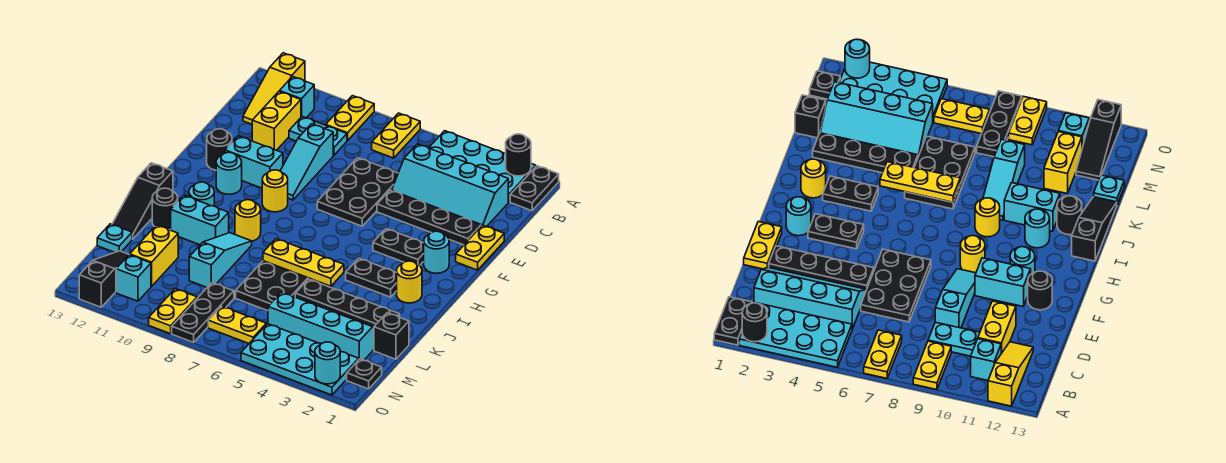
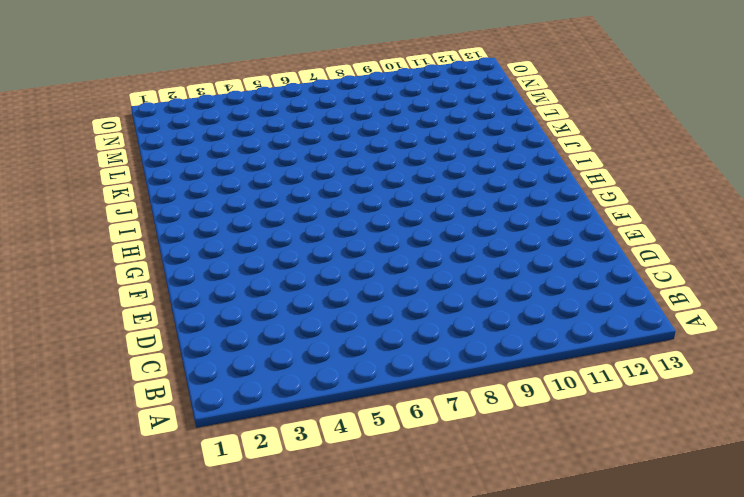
none -> black plate A1:B1 level 1
none -> cyan plate A2:B5 level 1
none -> yellow plate A7:B7 level 1
none -> yellow plate A9:B9 level 1

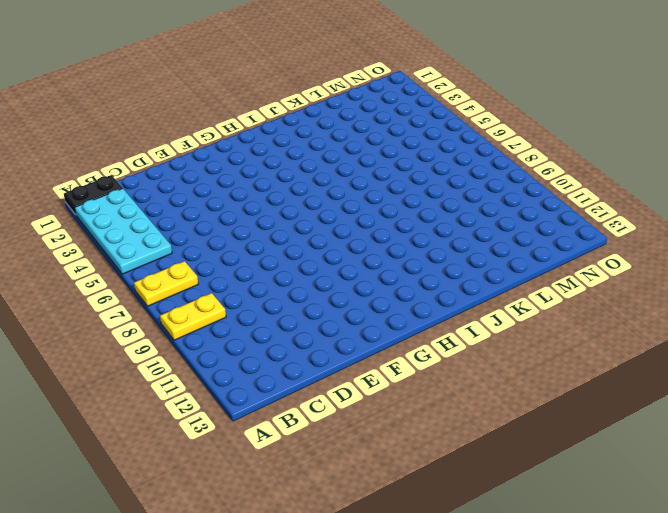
none -> yellow slope A12:C12 level 1 top A
none -> cyan brick B11 level 1
none -> cyan slope C2:D5 level 1 top C
none -> cyan plate C9:C10 level 1

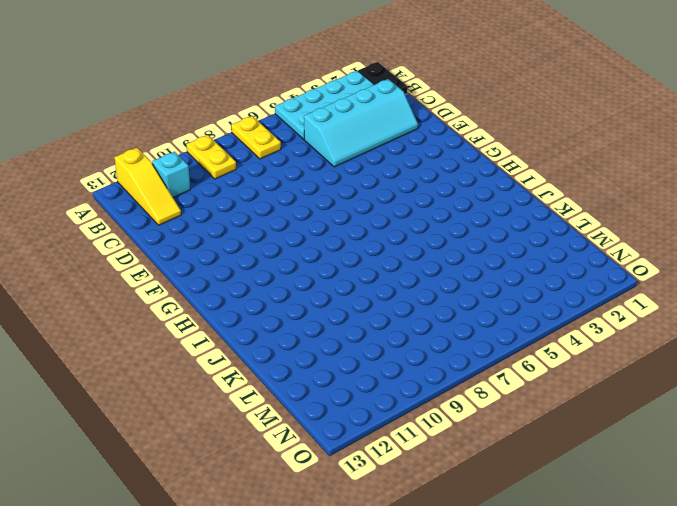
none -> cyan plate C9:C10 level 1
none -> yellow brick C11:D11 level 1
none -> black plate D6:F7 level 1
none -> cyan slope D9:F9 level 1 top D

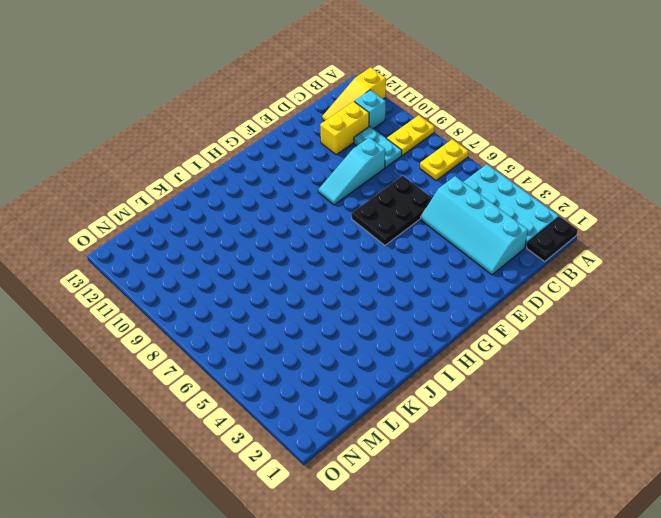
none -> yellow plate E1:F1 level 1
none -> black plate E2:E5 level 1
none -> cyan brick F10:F11 level 1
none -> black round brick F12 level 1

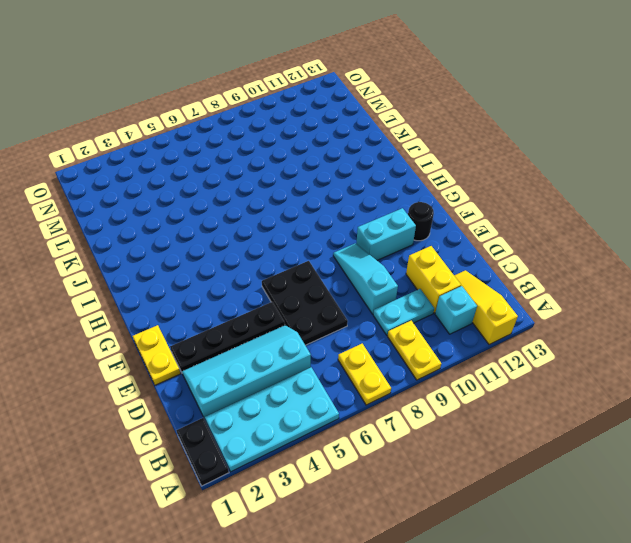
none -> cyan round brick G2 level 1
none -> black plate G3:G4 level 1
none -> yellow round brick G9 level 1
none -> cyan round brick G11 level 1

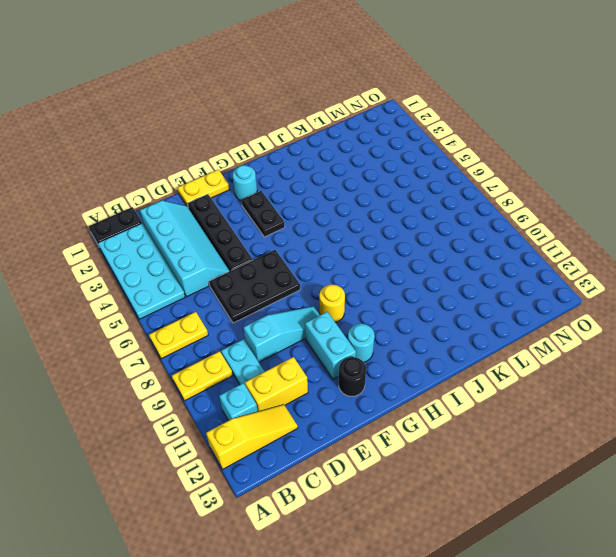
none -> yellow round brick I2 level 1
none -> black plate I3:I4 level 1
none -> yellow round brick I9 level 1
none -> cyan round brick I11 level 1

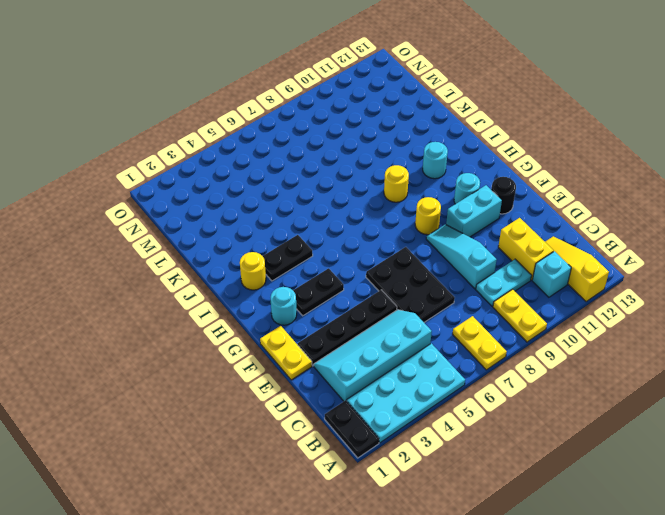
none -> black slope I13:K13 level 1 top I
none -> black plate J6:L7 level 1
none -> cyan slope J9:L9 level 1 top L
none -> cyan brick J10:J11 level 1

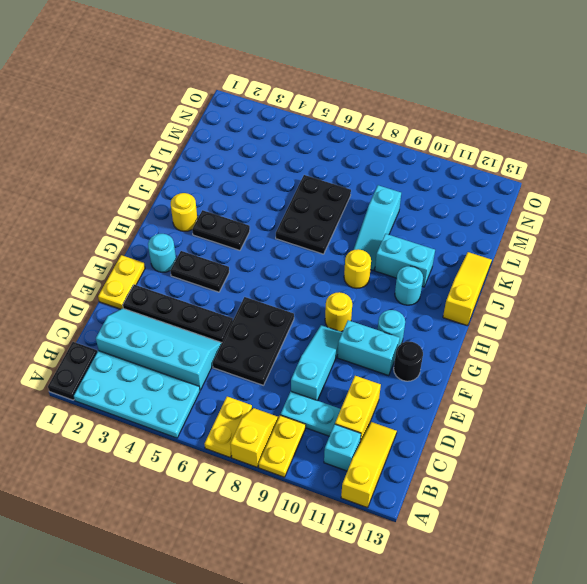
yellow slope A8:B8 level 1 top A -> none
yellow slope I13:K13 level 1 top I -> black slope I13:K13 level 1 top I
none -> black round brick J12 level 1
none -> black plate K2:K5 level 1
none -> black brick L1 level 1
none -> cyan slope L2:M5 level 1 top M

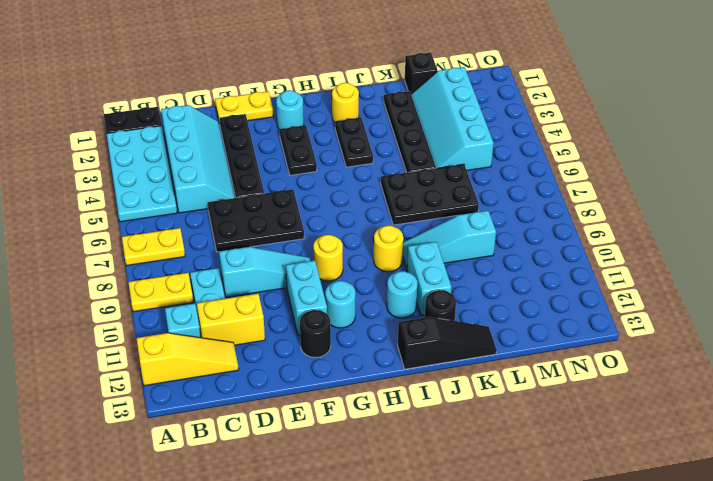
none -> yellow brick L11:M11 level 1
none -> cyan plate L13 level 1
none -> black plate M8:O8 level 1
none -> black slope M12:O12 level 1 top O

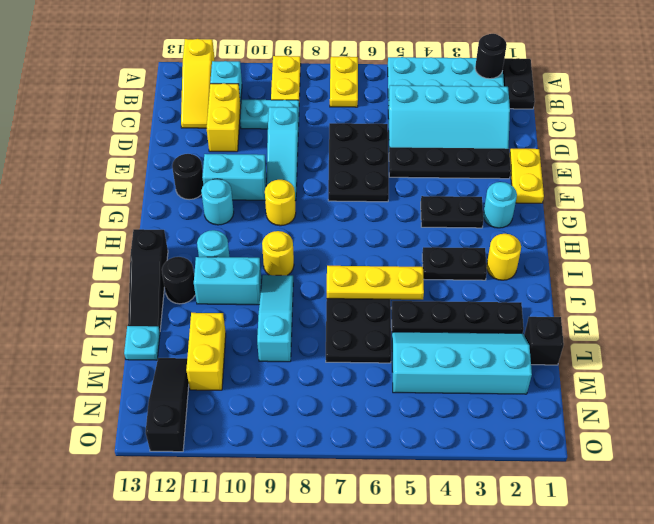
none -> black plate M8:O8 level 1
none -> black plate N1 level 1
none -> cyan plate N2:O5 level 1
none -> yellow plate N6:N7 level 1

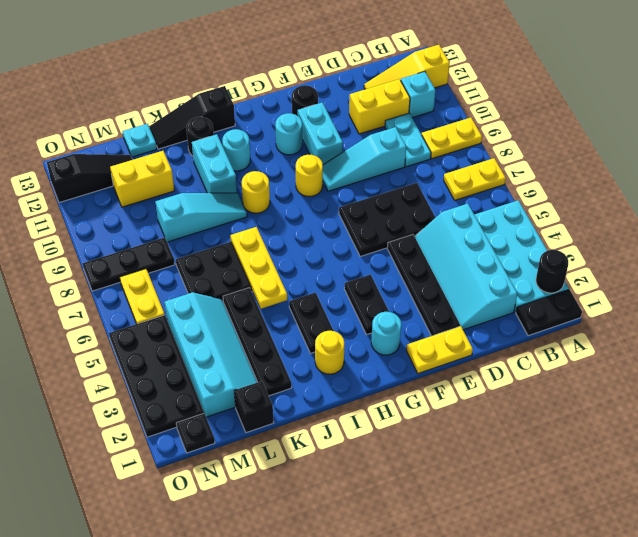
black plate N2:O5 level 1 -> cyan plate N2:O5 level 1
none -> yellow plate N9:O9 level 1
none -> cyan brick N11 level 1
none -> cyan round brick O2 level 2

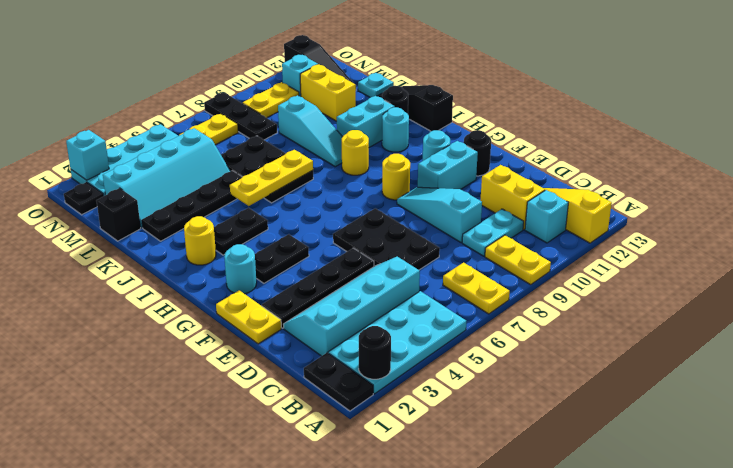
yellow plate N9:N10 level 1 -> yellow plate N9:O9 level 1
cyan brick O2 level 2 -> cyan round brick O2 level 2

